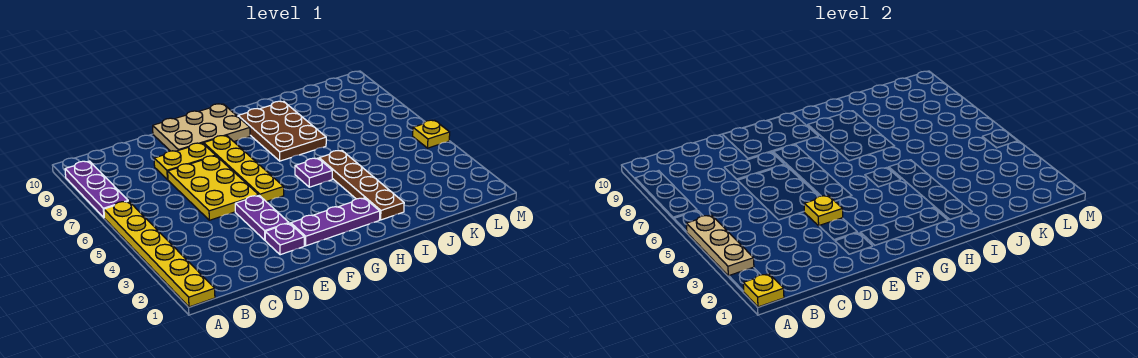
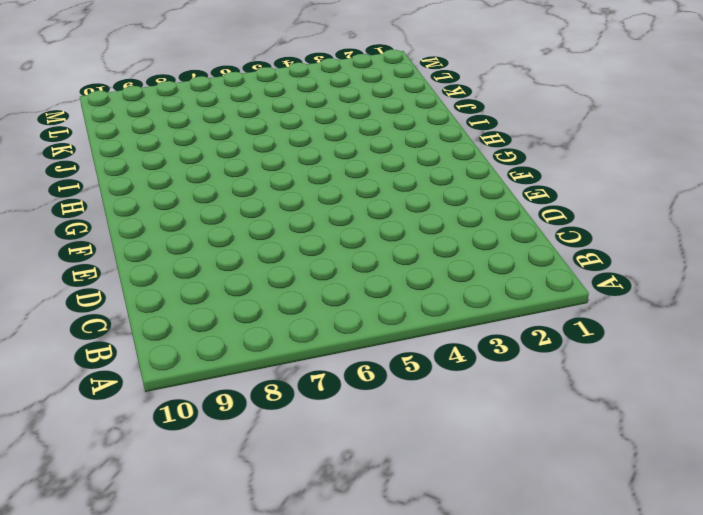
none -> yellow plate A1:A6 level 1
none -> purple plate A7:A9 level 1
none -> yellow plate D5:E7 level 1

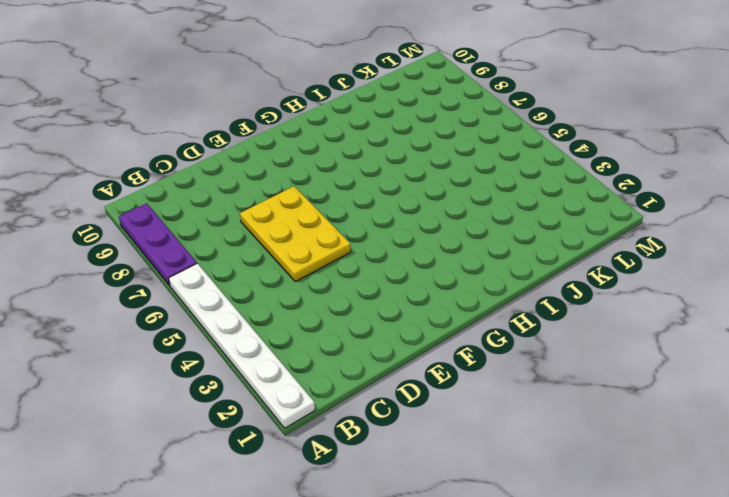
white plate A1:A6 level 1 -> yellow plate A1:A6 level 1
none -> yellow plate D8:E8 level 1
none -> purple plate E2 level 1
none -> purple plate E3:E4 level 1

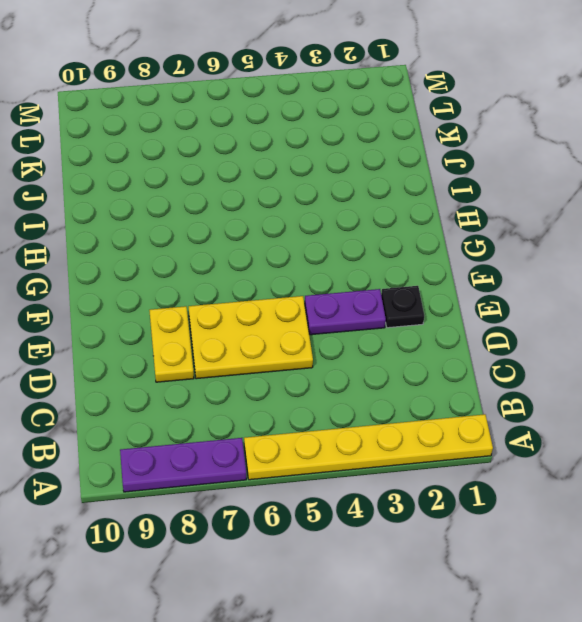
black plate E2 level 1 -> purple plate E2 level 1
none -> tan plate E9:G10 level 1
none -> purple plate F2:H2 level 1
none -> yellow plate F5:F8 level 1

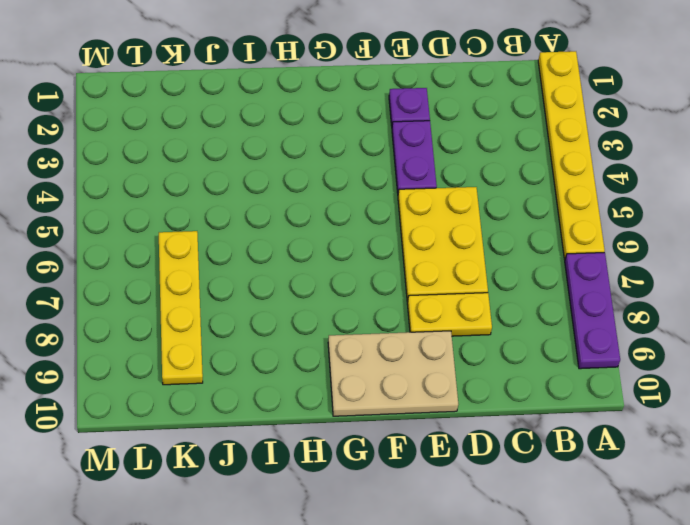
yellow plate K6:K9 level 1 -> yellow plate F5:F8 level 1
none -> purple plate F2:H2 level 1
none -> purple plate H5 level 1
none -> brown plate H7:I9 level 1

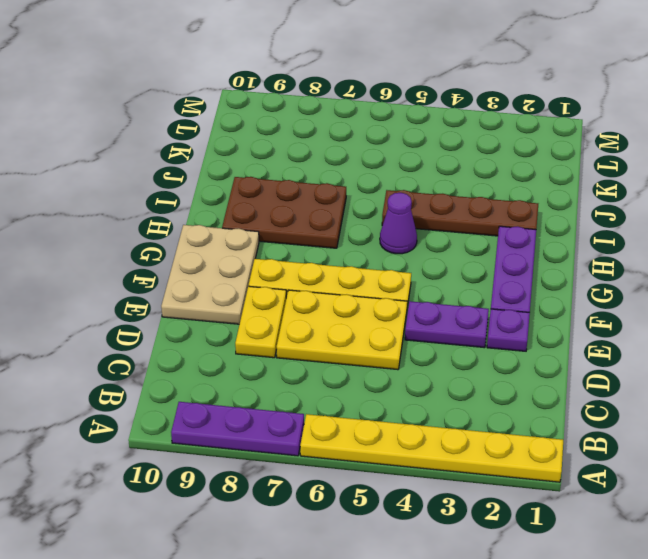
purple cone H5 level 1 -> purple plate H5 level 1
none -> yellow plate M5 level 1
none -> yellow plate A1 level 2
none -> tan plate A3:A5 level 2

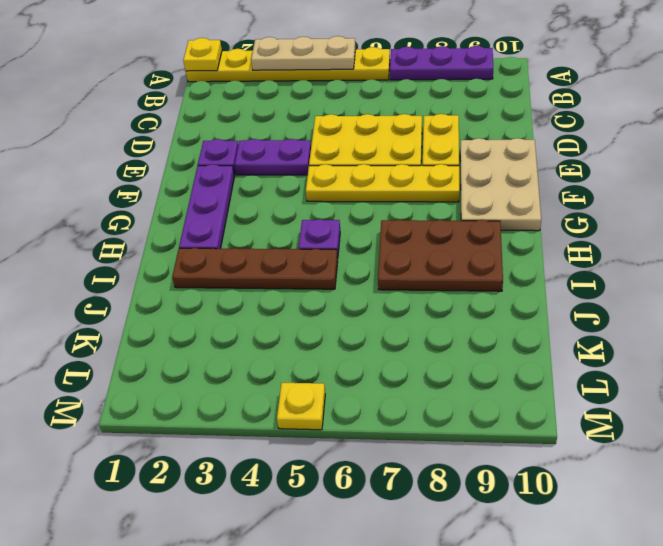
none -> yellow plate E4 level 2

